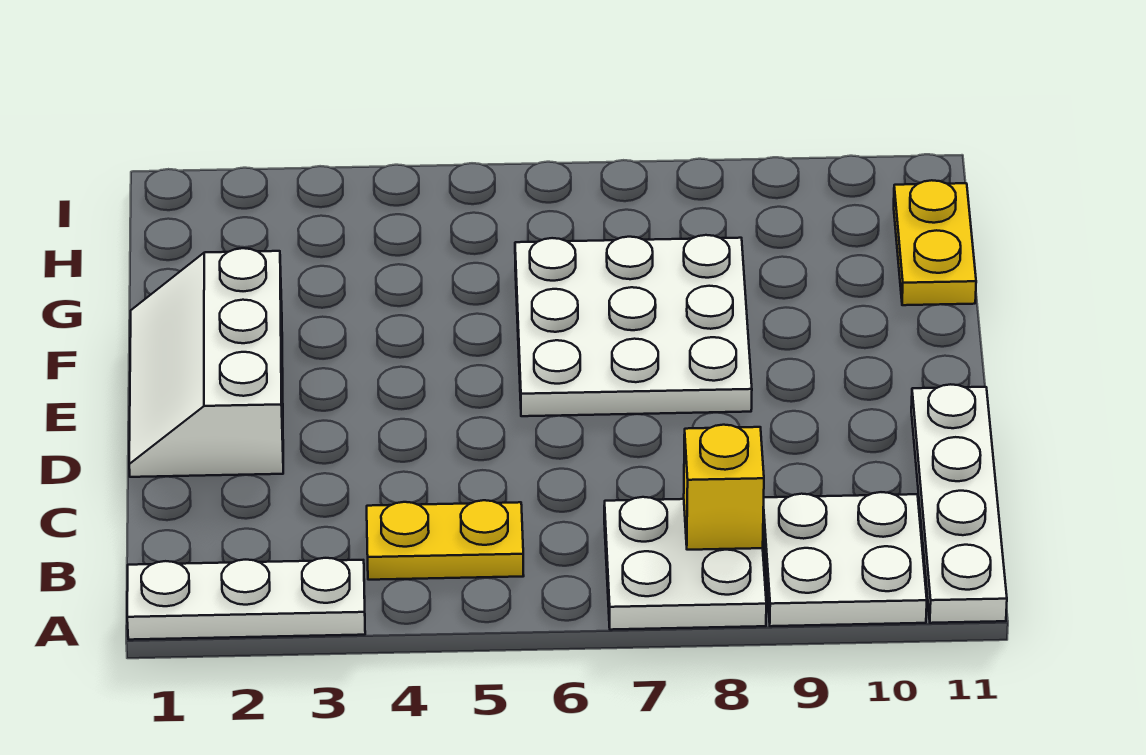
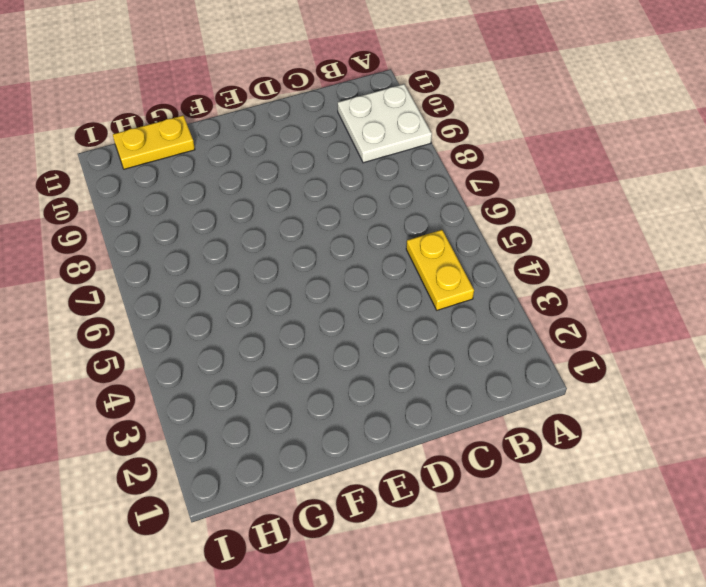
none -> white plate A1:A3 level 1
none -> white plate A7:B8 level 1

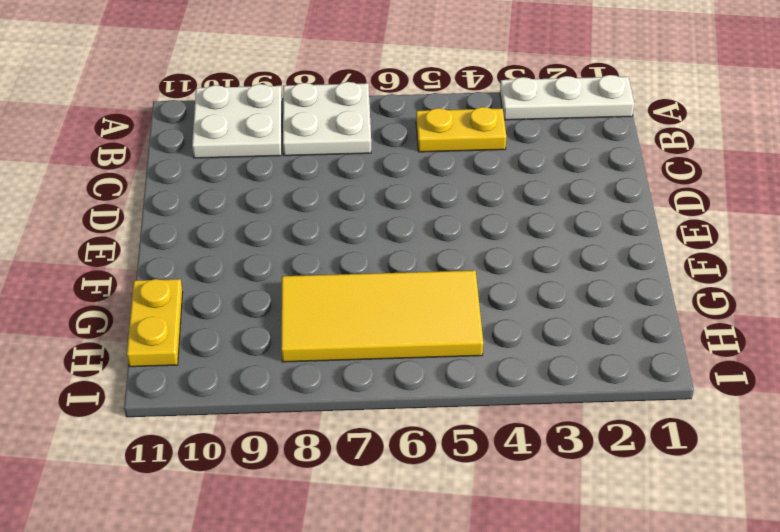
yellow tile G5:H8 level 1 -> white plate E6:G8 level 1
none -> white plate A11:D11 level 1
none -> white slope D1:F2 level 1 top 2

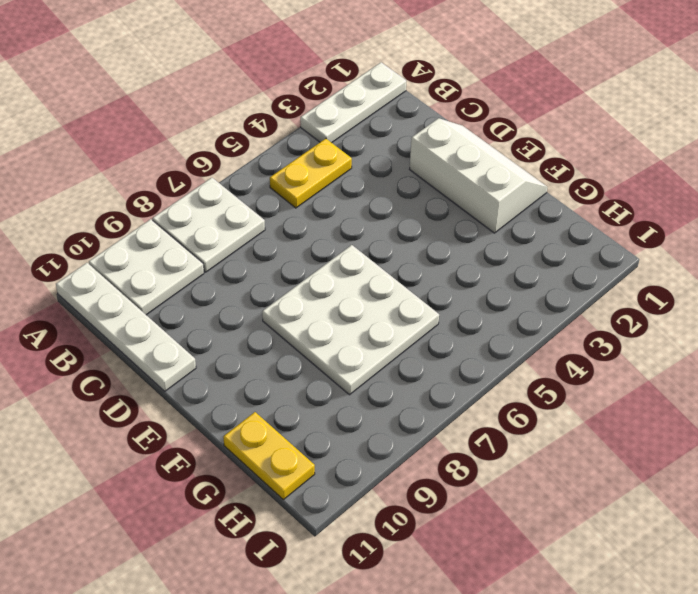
none -> yellow brick B8 level 2

